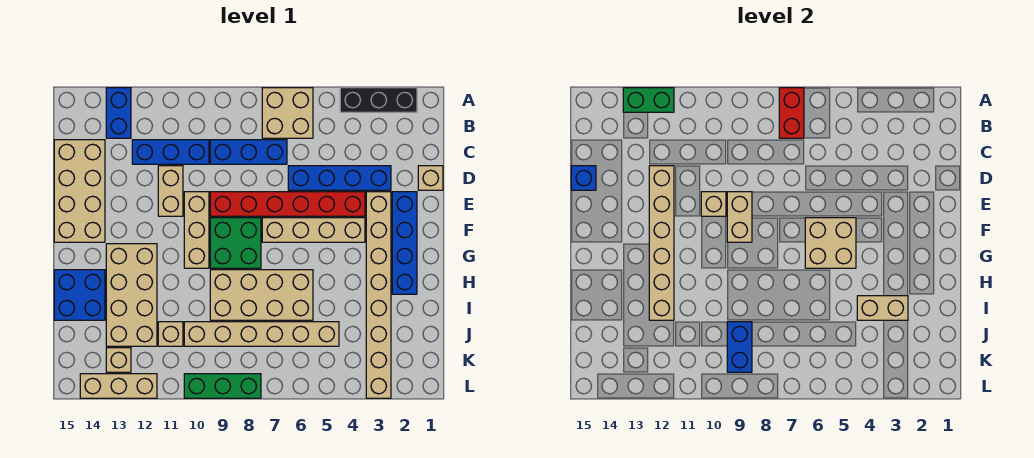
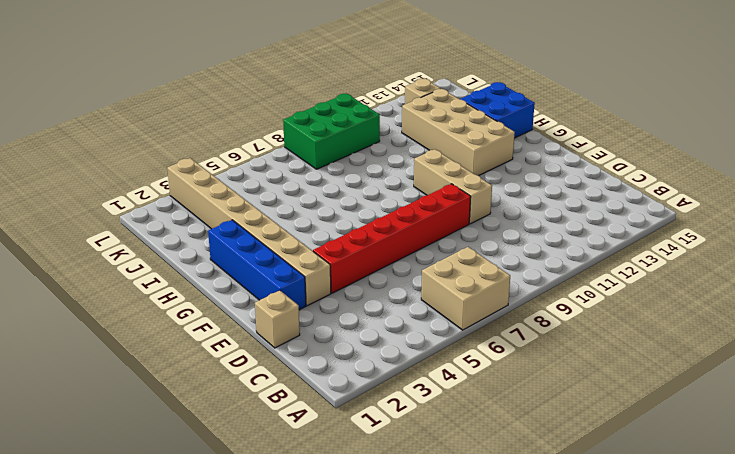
green brick K8:L10 level 1 -> green brick L8:L10 level 1
none -> black brick A2:A4 level 1
none -> blue brick A13:B13 level 1
none -> blue brick C7:C9 level 1
none -> blue brick C10:C12 level 1

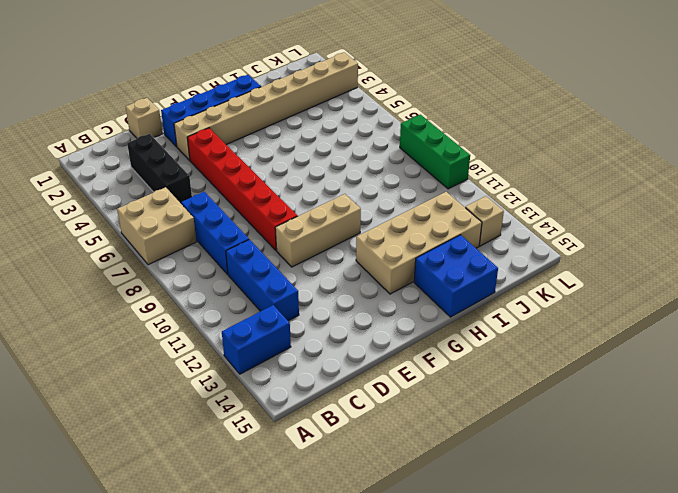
black brick C3:C5 level 1 -> black brick A2:A4 level 1
none -> tan brick C14:F15 level 1
none -> blue brick D3:D6 level 1
none -> tan brick D11:E11 level 1
none -> tan brick F4:F7 level 1

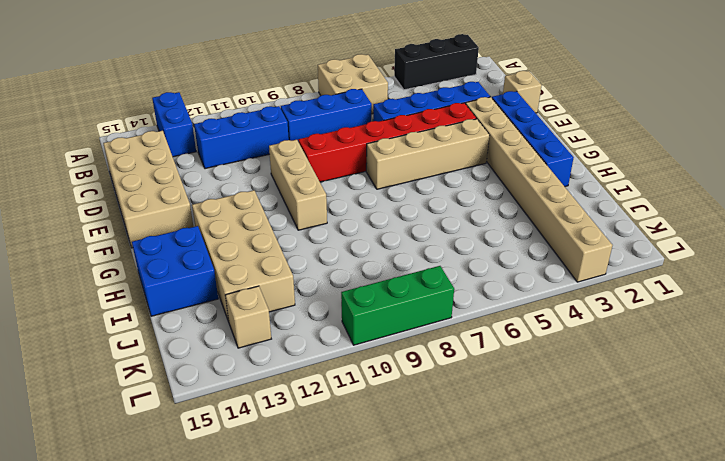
none -> tan brick D11:E11 level 1
none -> green brick F8:G9 level 1
none -> tan brick H6:I9 level 1
none -> tan brick J5:J10 level 1

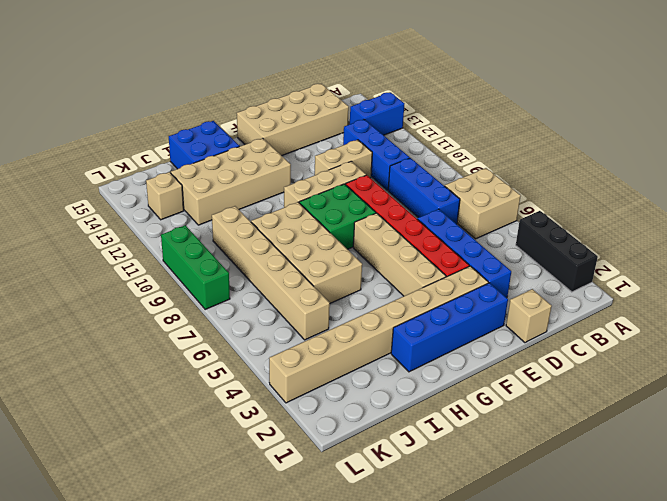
none -> tan brick J11 level 1
none -> tan brick L12:L14 level 1
none -> red brick A7:B7 level 2
none -> green brick A12:A13 level 2

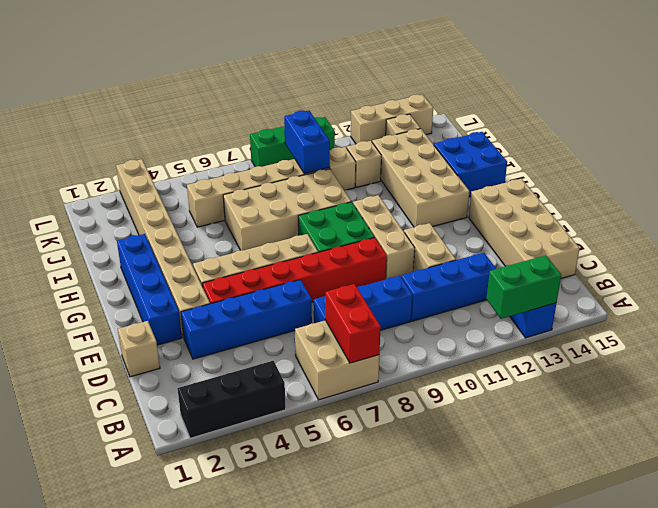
none -> tan brick D12:I12 level 2
none -> blue brick D15 level 2
none -> tan brick E9:F9 level 2
none -> tan brick E10 level 2

